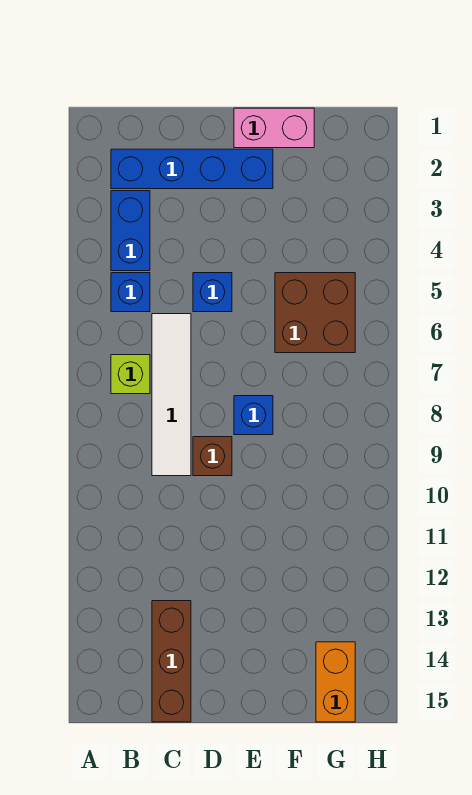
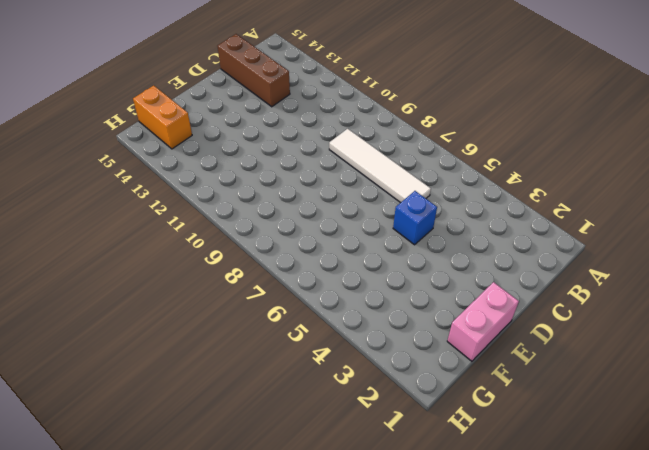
none -> blue brick B2:E2 level 1
none -> blue brick B3:B4 level 1
none -> blue brick B5 level 1

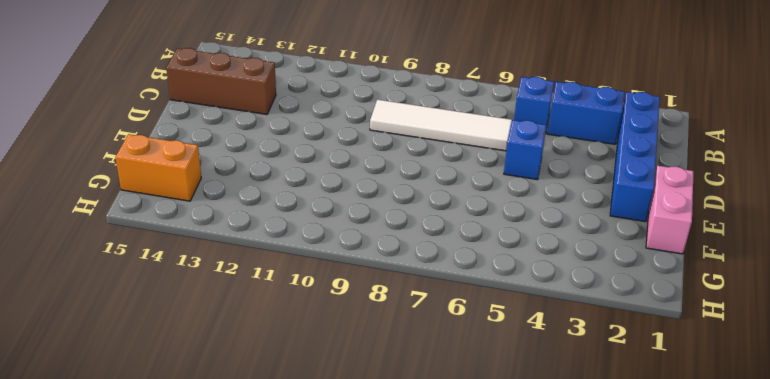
none -> lime brick B7 level 1
none -> brown brick D9 level 1
none -> blue brick E8 level 1

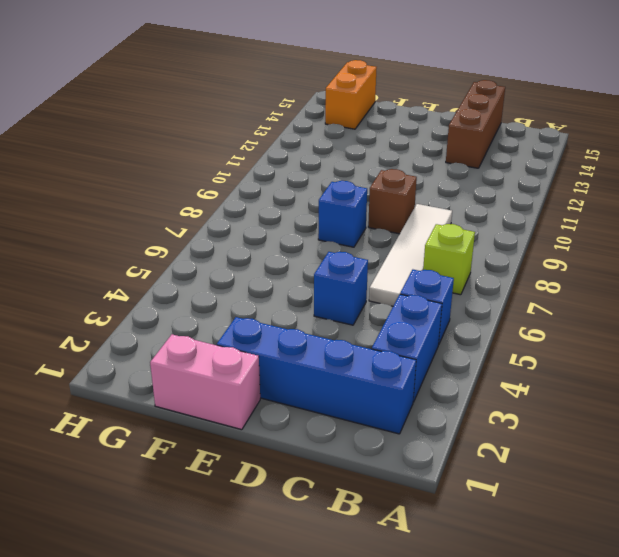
none -> brown brick F5:G6 level 1

